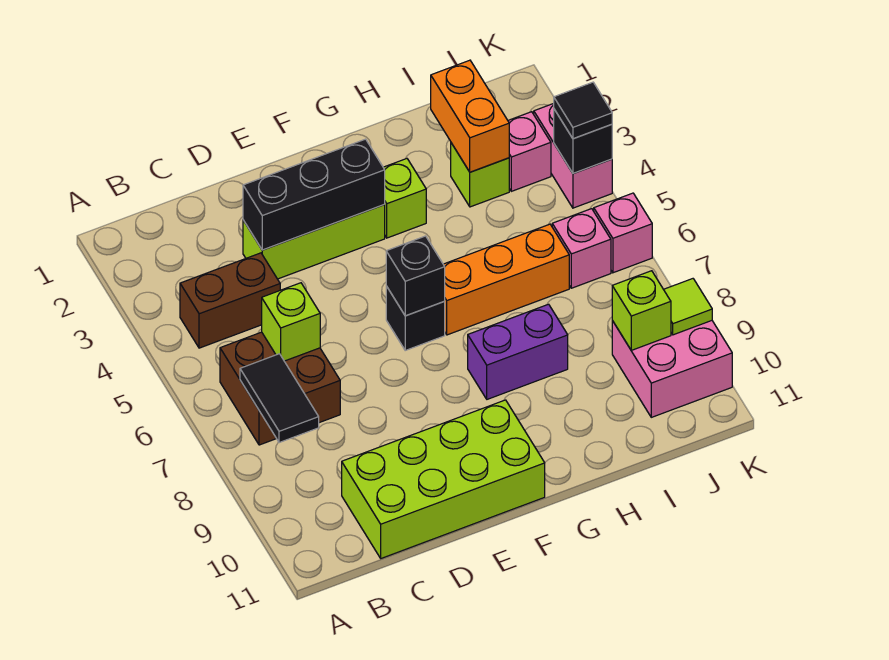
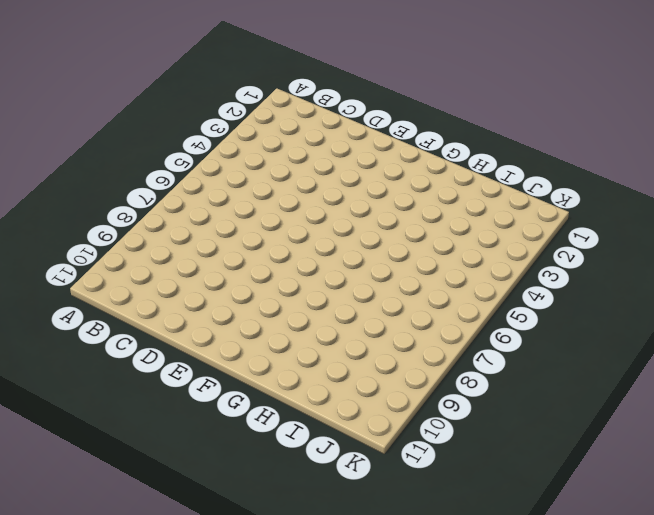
none -> brown brick B4:C4 level 1
none -> brown brick B6:C7 level 1
none -> lime brick C10:F11 level 1

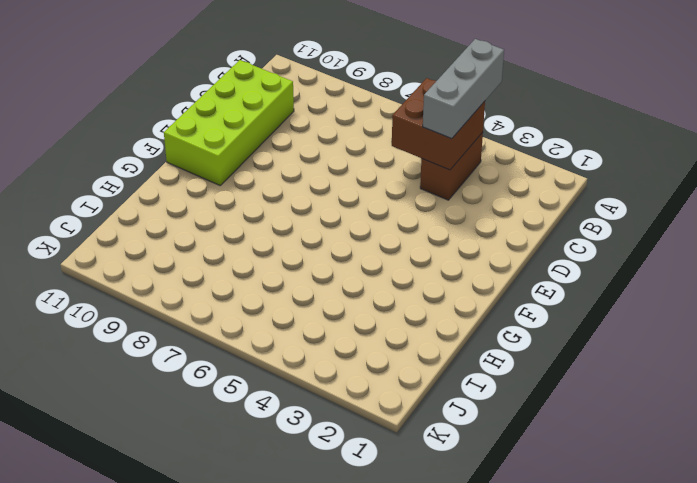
grey brick A4:C4 level 3 -> none
brown brick B4:C5 level 2 -> brown brick B6:C7 level 1
none -> lime brick D3:F3 level 1
none -> black brick F6 level 1
none -> lime brick G3 level 1

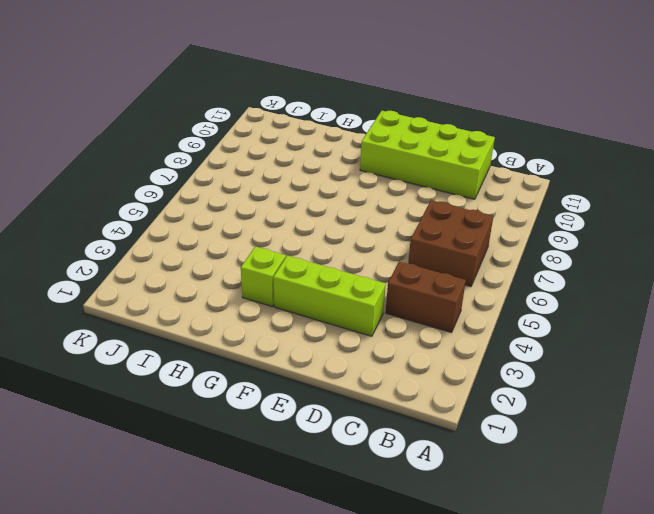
none -> black brick F6 level 1
none -> orange brick G6:I6 level 1
none -> purple brick G8:H8 level 1

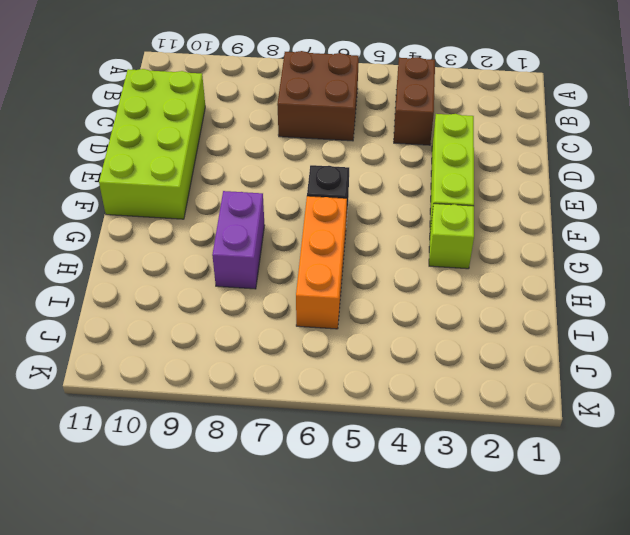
none -> lime brick I3 level 1
none -> pink brick J3 level 1
none -> pink brick J6 level 1

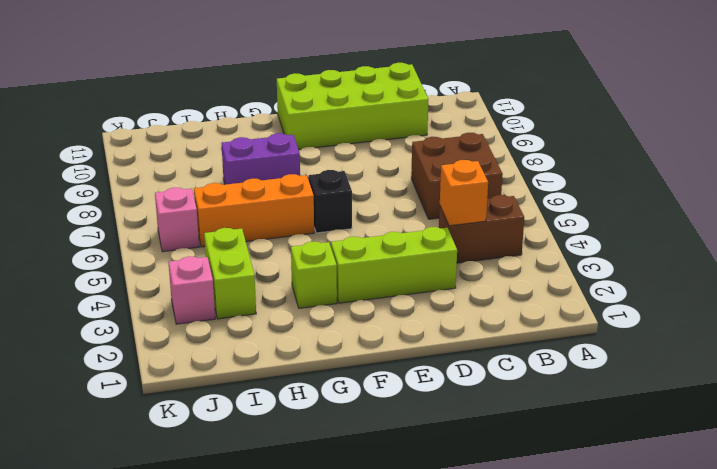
orange brick C4 level 2 -> none
lime brick I3:I4 level 1 -> lime brick I3 level 1
none -> pink brick J9:K10 level 1
none -> pink brick K3:K4 level 1
none -> pink brick K6 level 1

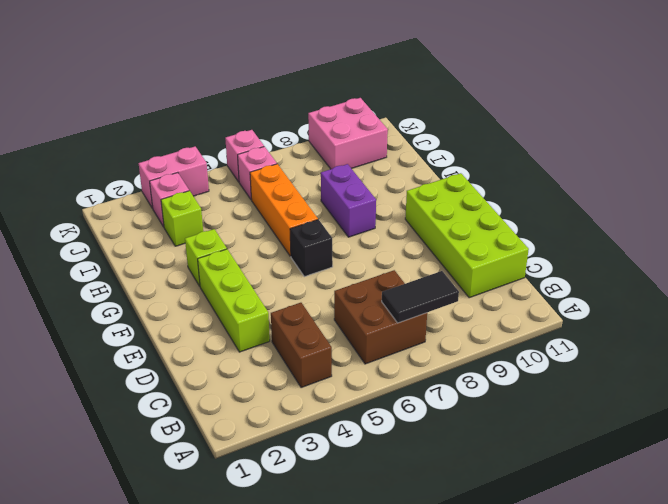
none -> lime brick C6 level 2
none -> black brick D3:F3 level 2
none -> black brick F6 level 2

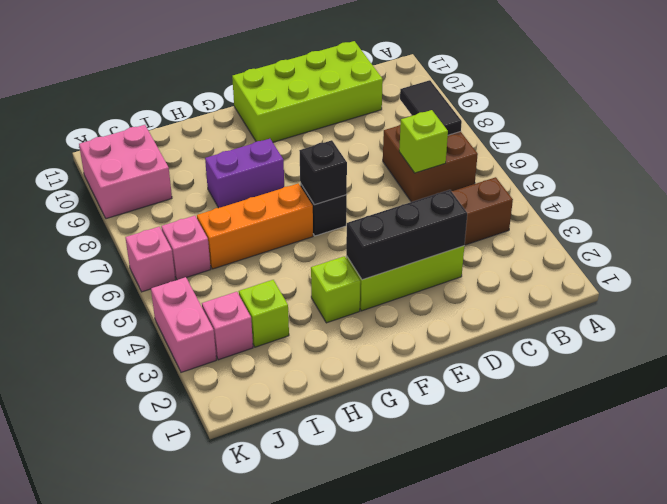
none -> orange brick I2:I3 level 2
none -> lime brick J9 level 2
none -> black brick K4 level 2

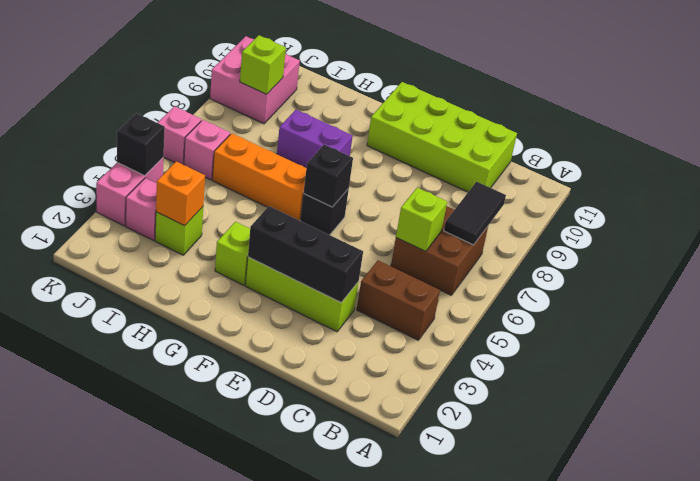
orange brick I3 level 2 -> orange brick I2:I3 level 2
none -> lime tile K9 level 2
none -> black tile K4 level 3

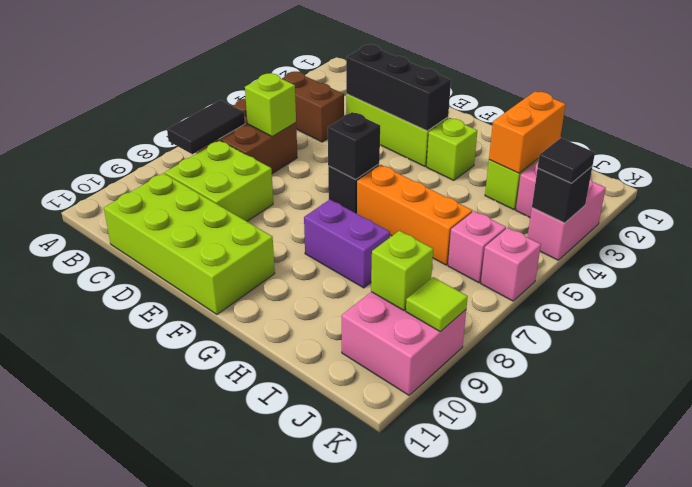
lime brick C8:D9 level 1 -> none

